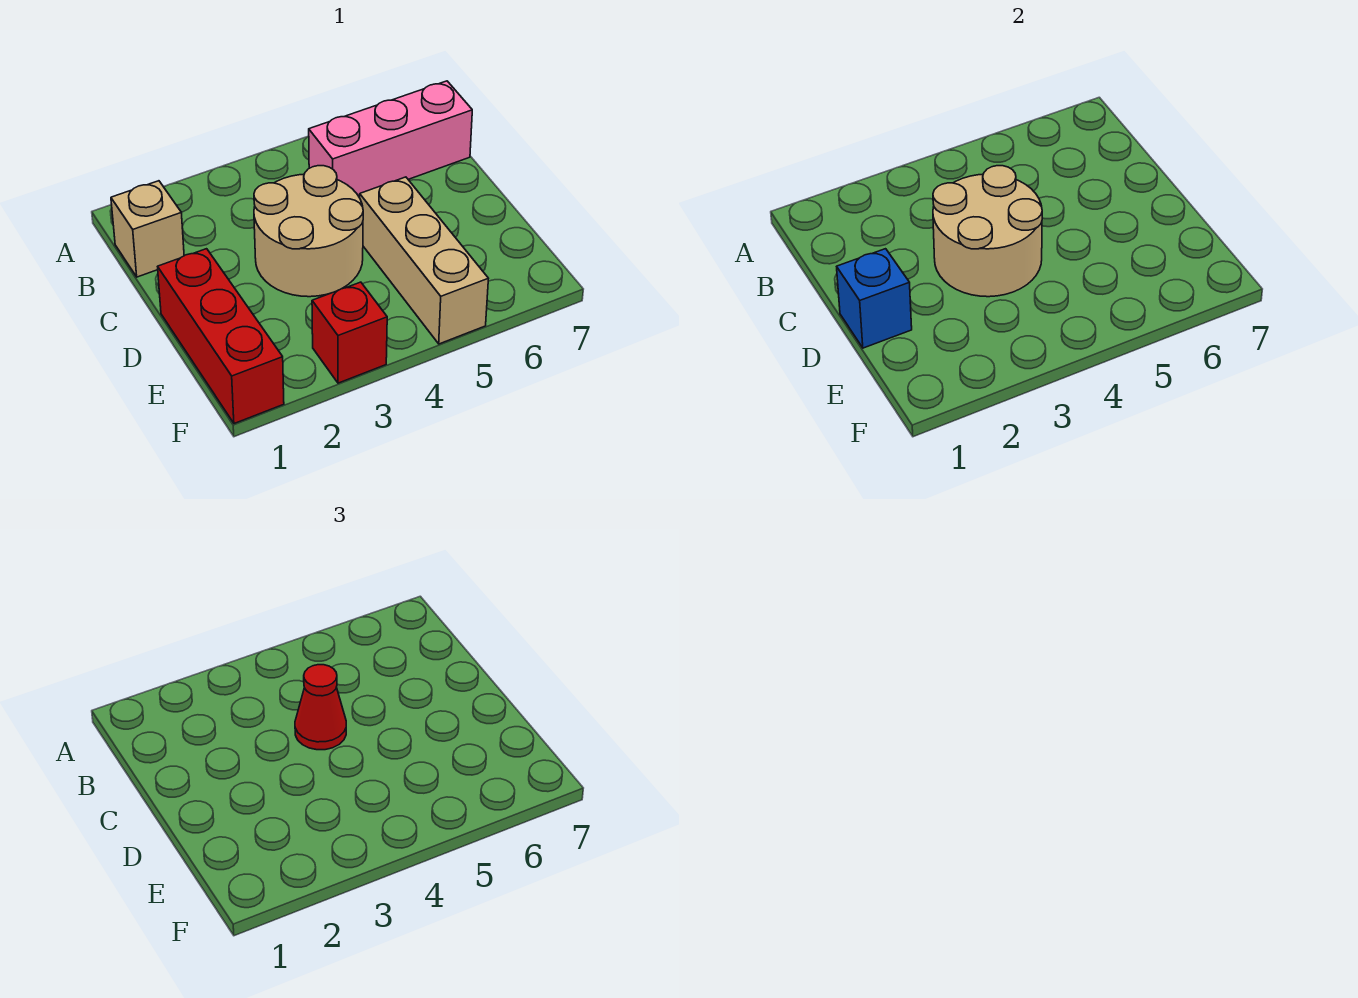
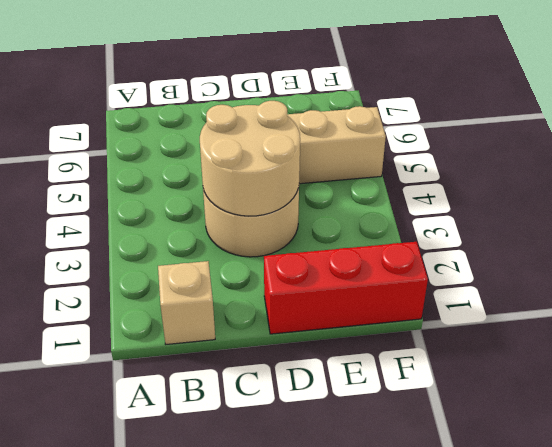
none -> pink brick B5:B7 level 1
none -> red brick F3 level 1

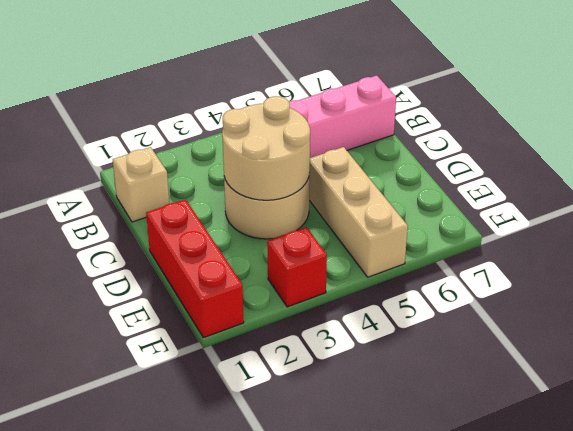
none -> blue brick D1 level 2
none -> red cone C4 level 3

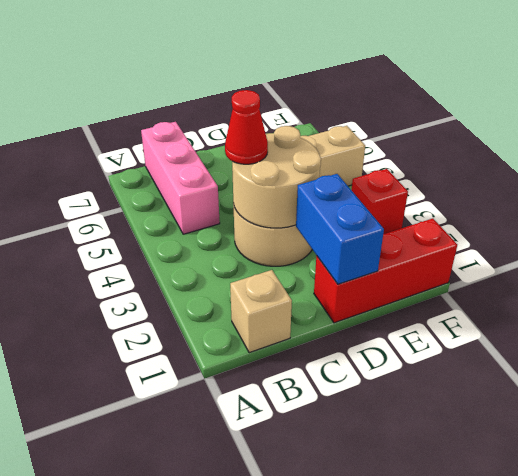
blue brick D1:D2 level 2 -> blue brick D1 level 2

